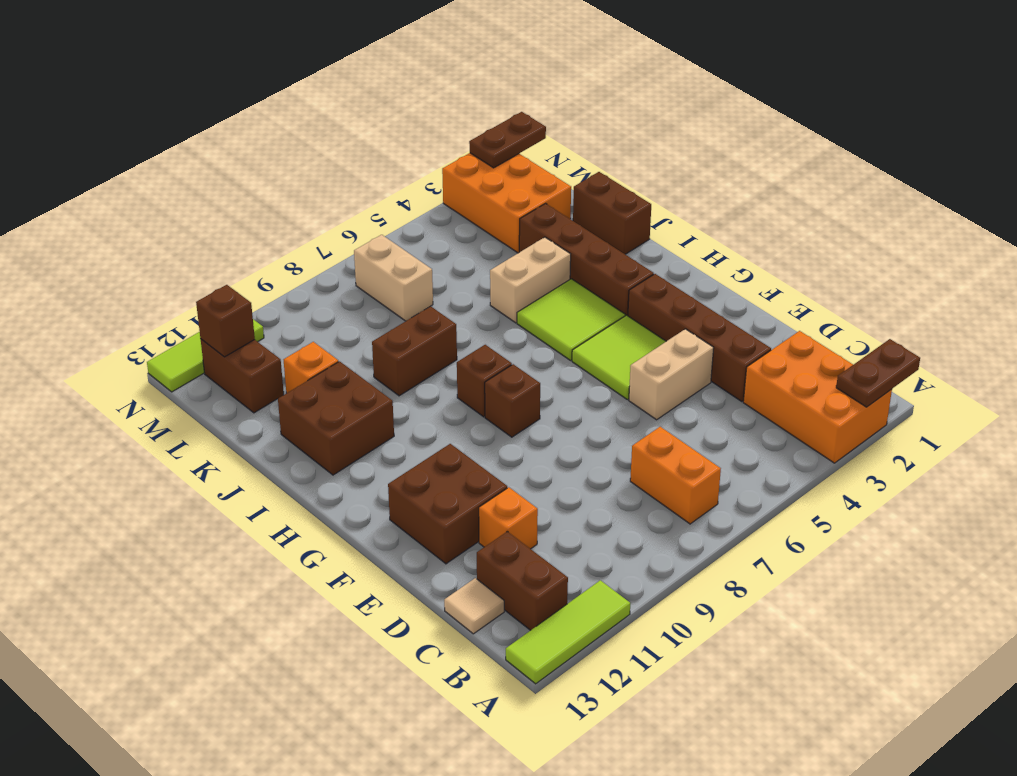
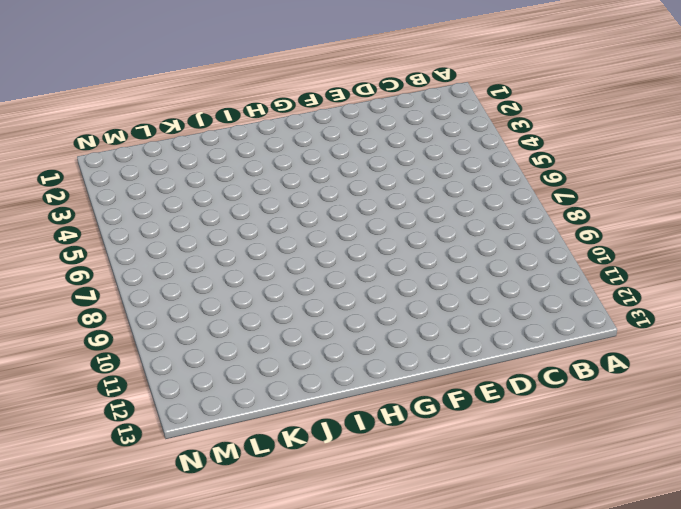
none -> orange brick A2:C3 level 1
none -> lime tile A11:A13 level 1
none -> orange brick B7:C7 level 1

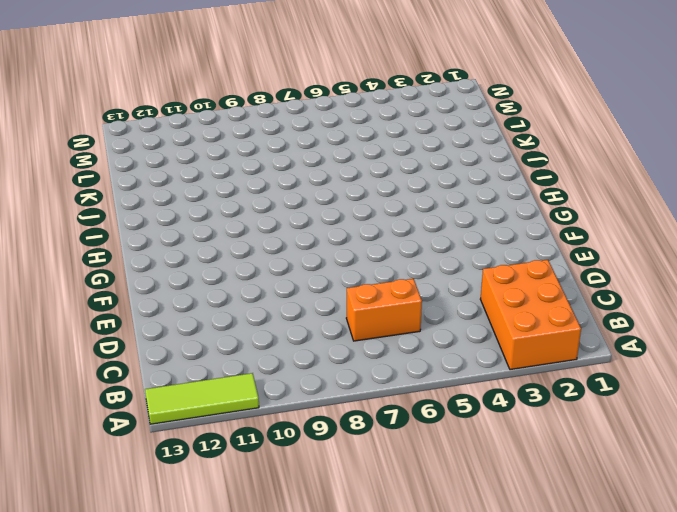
orange brick C6:C7 level 1 -> orange brick B7:C7 level 1
none -> brown brick B12:C12 level 1
none -> tan tile C13 level 1
none -> brown brick D3:G3 level 1

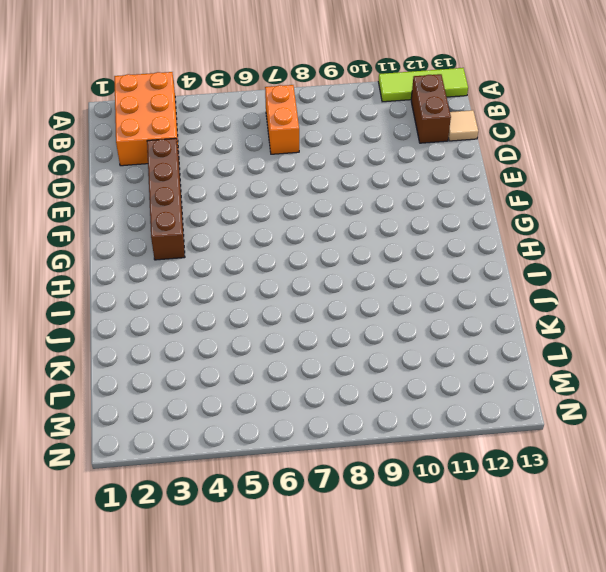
none -> orange brick D11 level 1
none -> tan brick E4:E5 level 1
none -> brown brick E11:F12 level 1

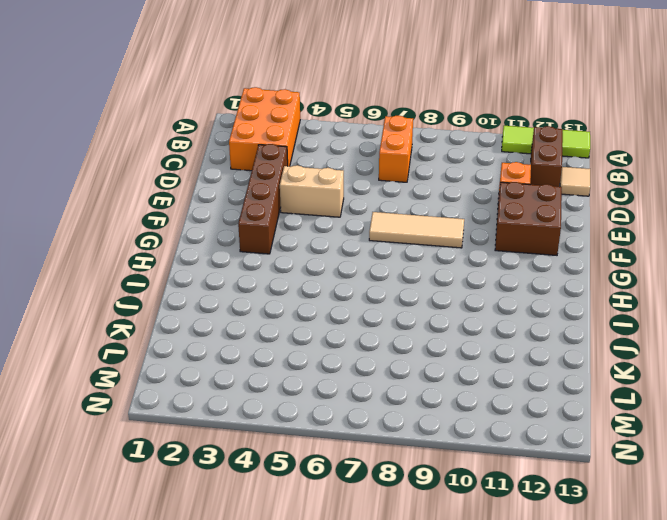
tan tile F7:F9 level 1 -> none
none -> lime tile F4:G5 level 1
none -> brown brick G8 level 1
none -> brown brick H3:K3 level 1

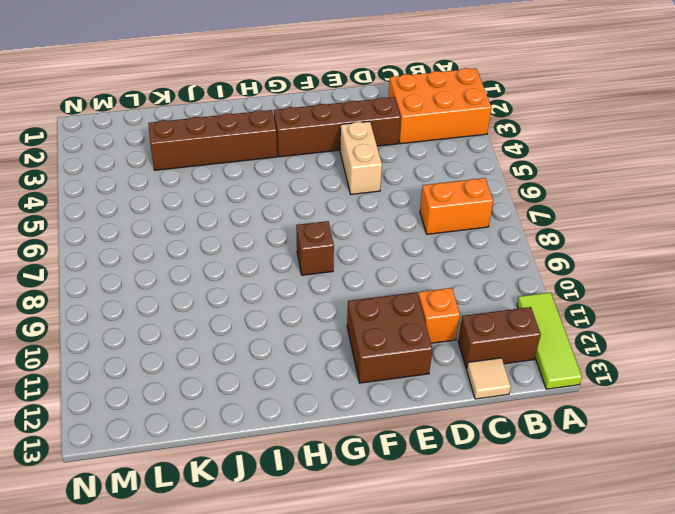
none -> lime tile F4:G5 level 1
none -> lime tile H4:I5 level 1
none -> brown brick H8 level 1

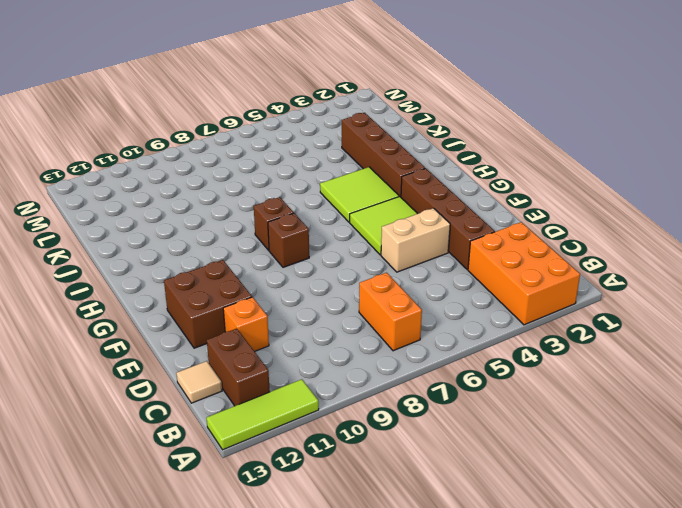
none -> brown brick I11:J12 level 1
none -> brown brick J1:K1 level 1
none -> tan brick J4:J5 level 1

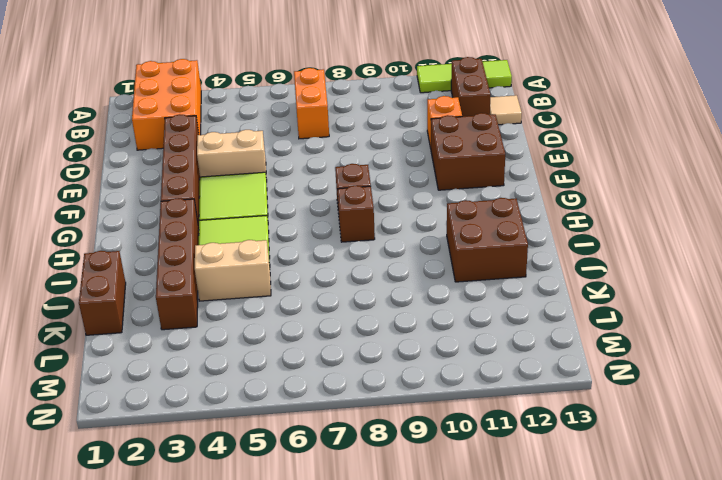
none -> brown brick J8:J9 level 1
none -> orange brick K11 level 1
none -> orange brick L2:N3 level 1

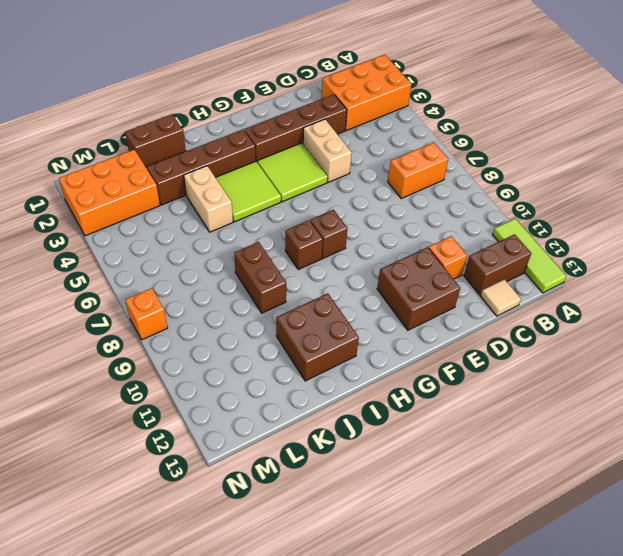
orange brick N8 level 1 -> orange brick K11 level 1
none -> tan brick L7:M7 level 1
none -> brown brick L12:M12 level 1
none -> lime tile N11:N13 level 1

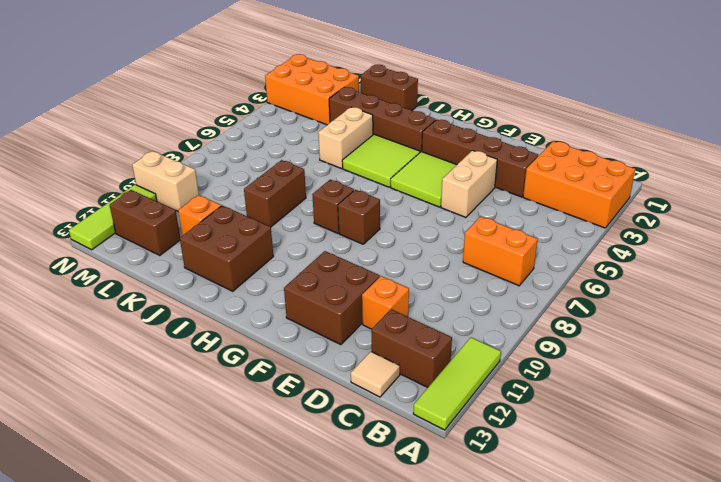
tan brick M10:N10 level 1 -> tan brick L7:M7 level 1
none -> brown plate A1:A2 level 2
none -> brown brick M12 level 2
none -> brown plate N1:N2 level 2

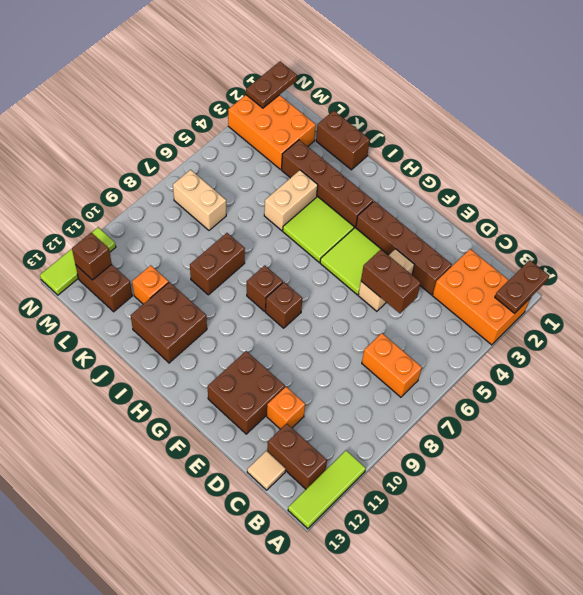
brown brick D5:E5 level 2 -> none

